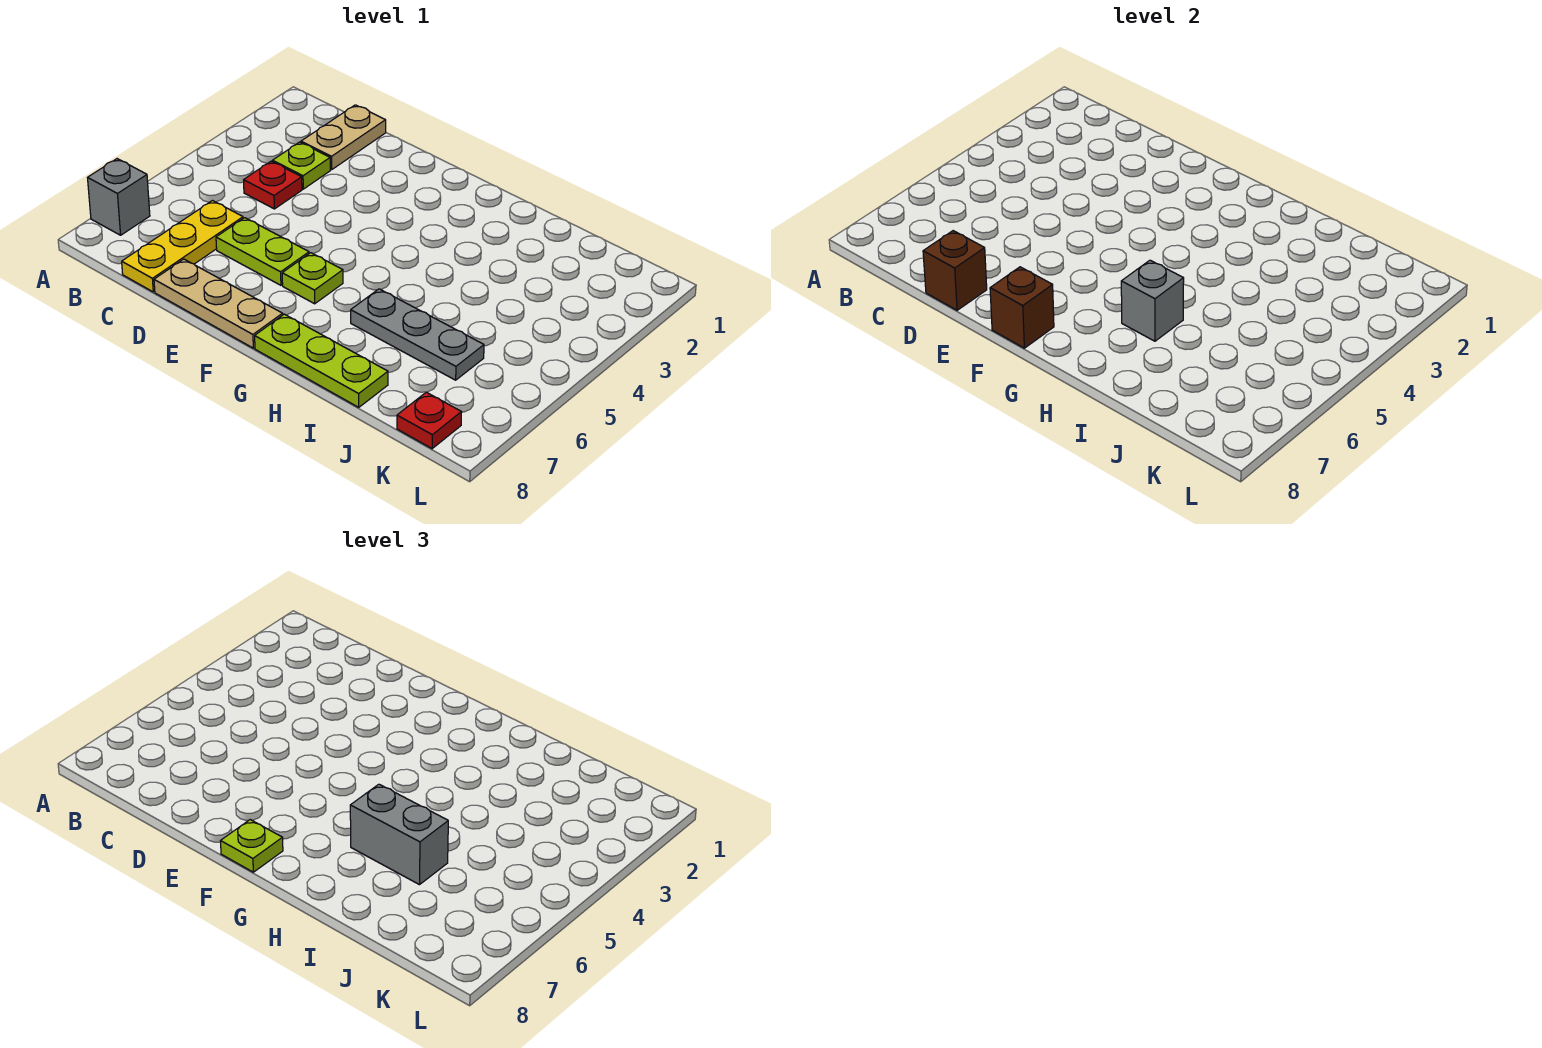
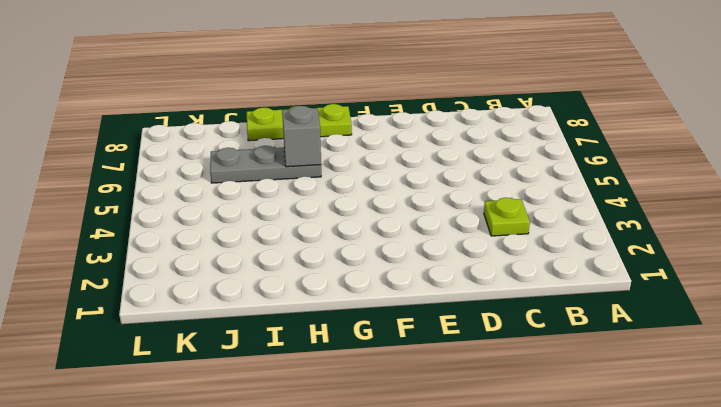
none -> grey brick A7 level 1
none -> tan plate C1:C2 level 1
none -> red plate C4 level 1

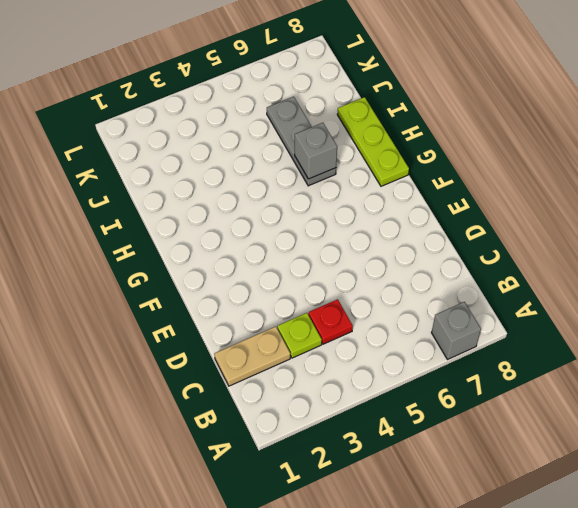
none -> yellow plate C6:C8 level 1
none -> lime plate D6:E6 level 1
none -> tan plate D8:F8 level 1

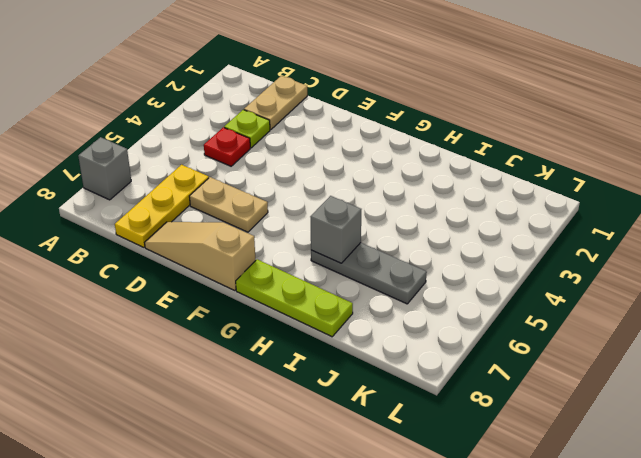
tan plate D6:E6 level 1 -> lime plate D6:E6 level 1
tan slope D8:F8 level 1 top F -> tan plate D8:F8 level 1
none -> lime plate F6 level 1
none -> red plate K8 level 1
none -> brown brick D8 level 2

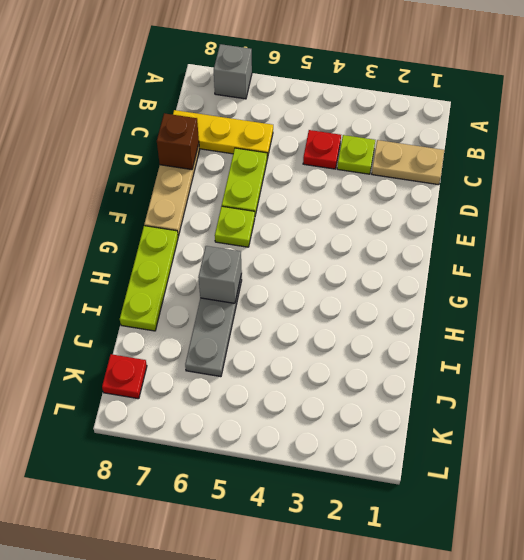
none -> brown brick F8 level 2
none -> lime plate F8 level 3
none -> grey brick H6:I6 level 3

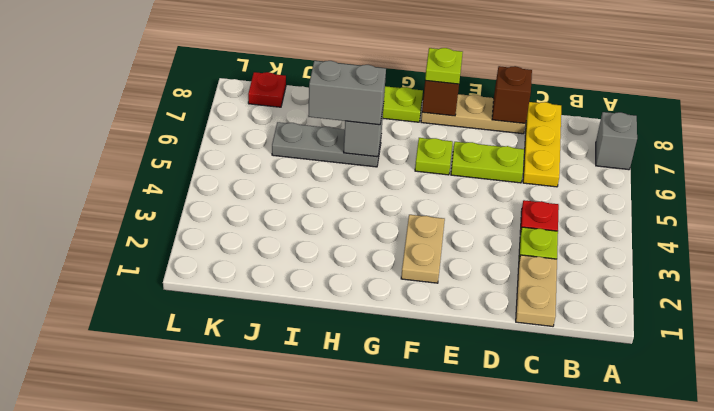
tan plate F2:F3 level 1 -> none

